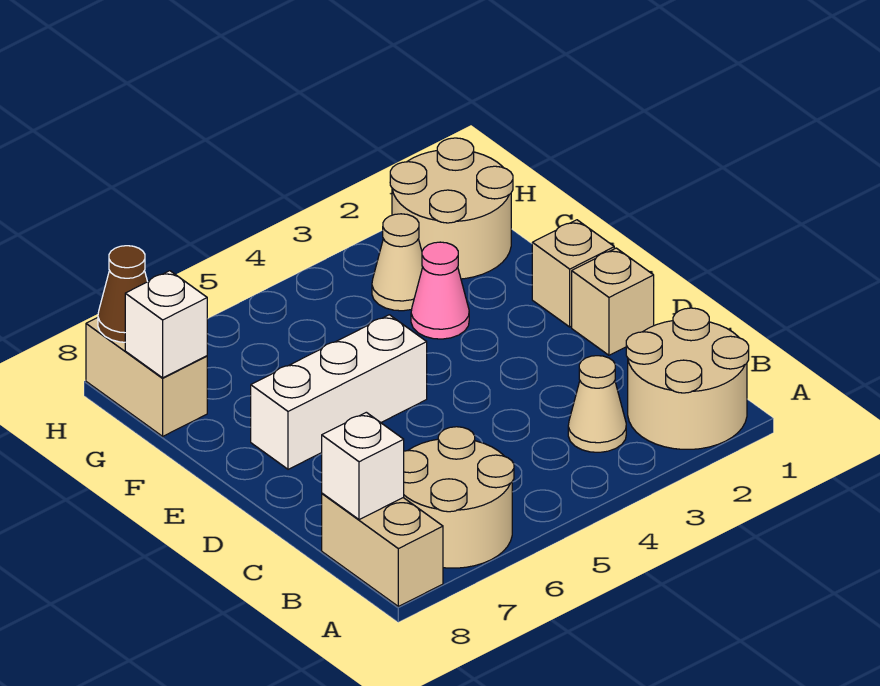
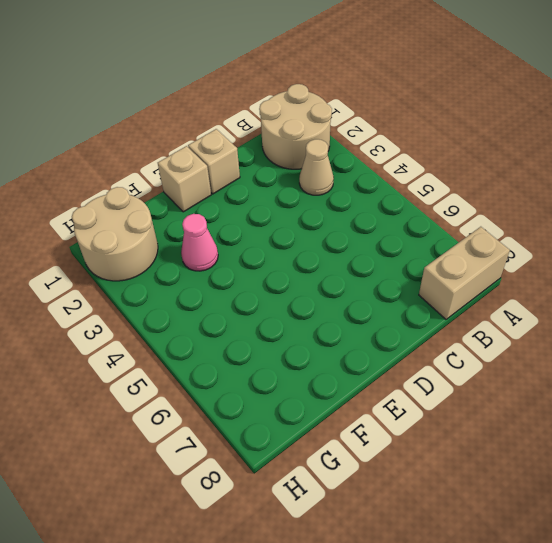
none -> tan round brick A6:B7 level 1
none -> white brick E5:E7 level 1
none -> tan cone G3 level 1

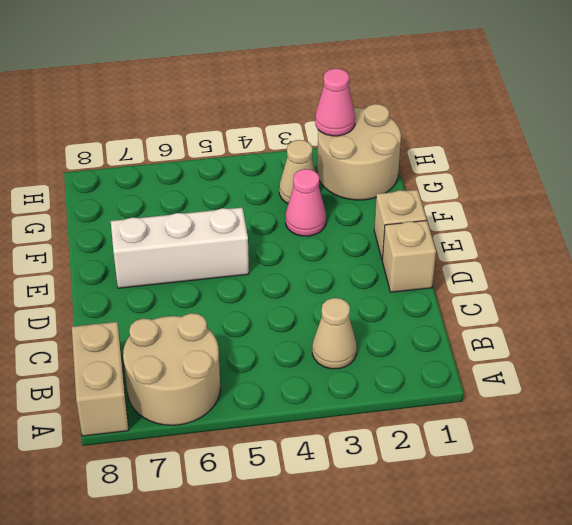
pink cone H2 level 2 -> none
none -> tan round brick A1:B2 level 1
none -> tan brick G8:H8 level 1
none -> white brick B8 level 2

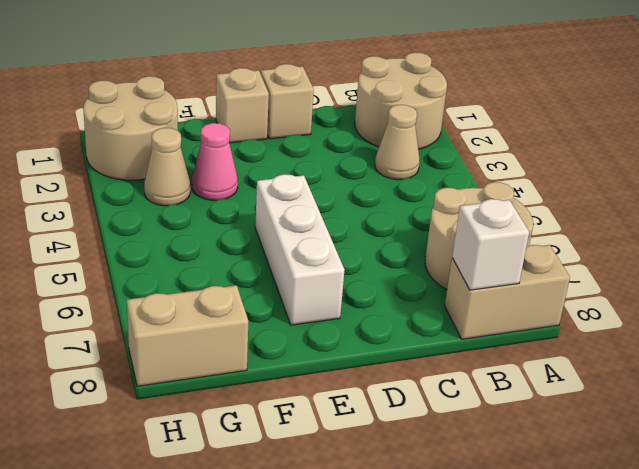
none -> white brick G8 level 2
none -> brown cone H8 level 2

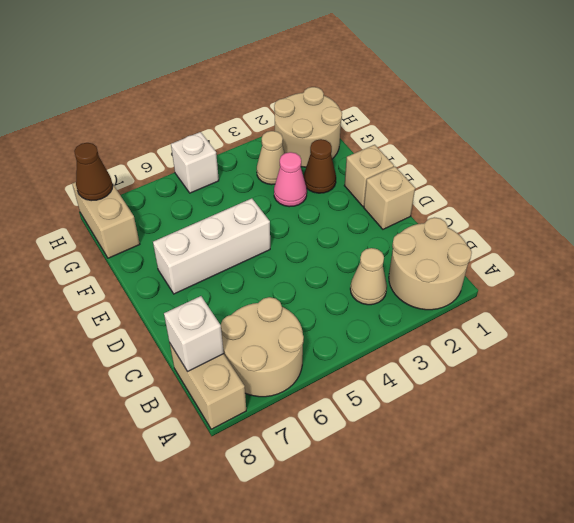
brown cone F2 level 1 -> none
white brick H5 level 1 -> white brick G8 level 2

